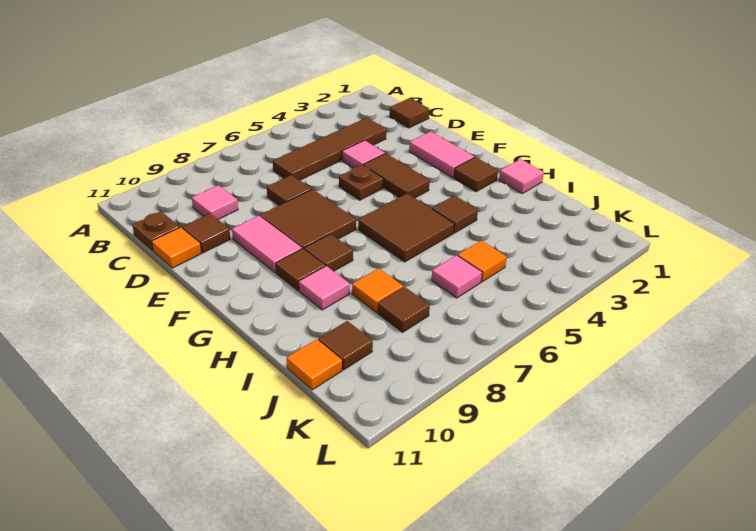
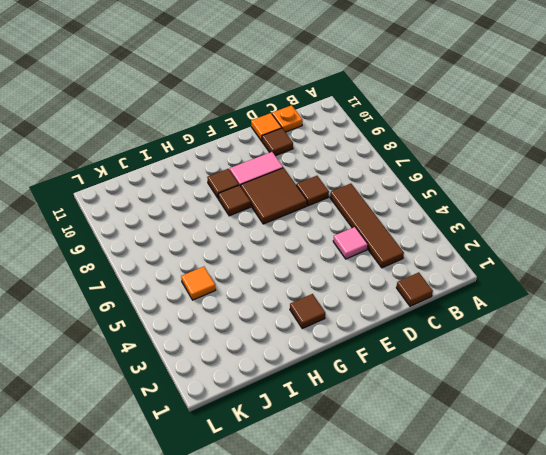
orange plate C11 level 1 -> brown plate C11 level 1
none -> pink tile C9 level 1
none -> pink tile E2:F2 level 1
none -> brown tile E4:F4 level 1

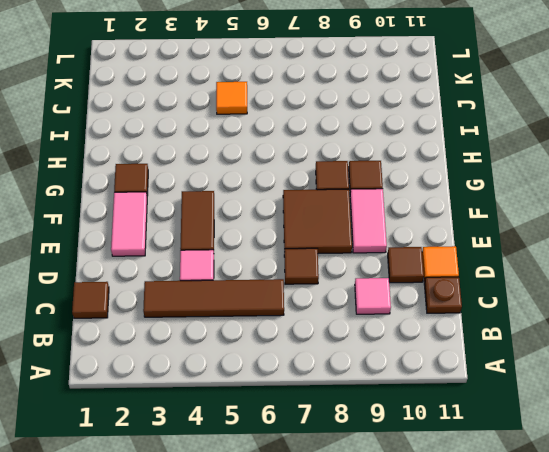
none -> brown plate E5 level 1
none -> brown tile G5:H6 level 1
none -> pink tile H1 level 1

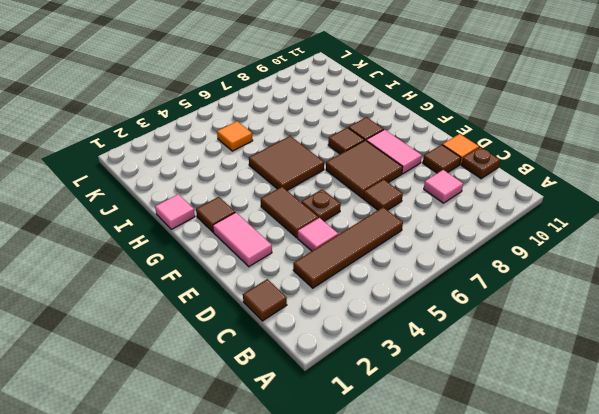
none -> brown tile H4 level 1
none -> pink tile H9 level 1
none -> orange tile I8 level 1

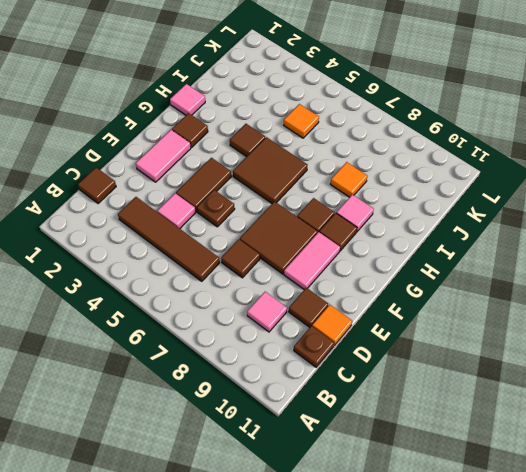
none -> pink tile J6 level 1
none -> brown tile J8 level 1
none -> brown tile J10 level 1

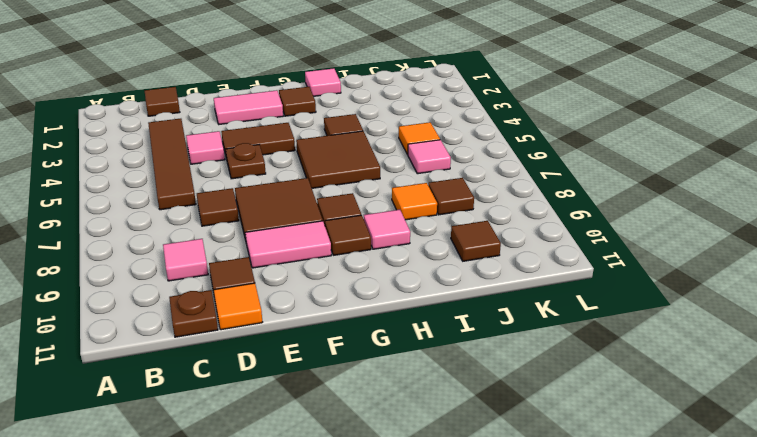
none -> orange tile J11 level 1

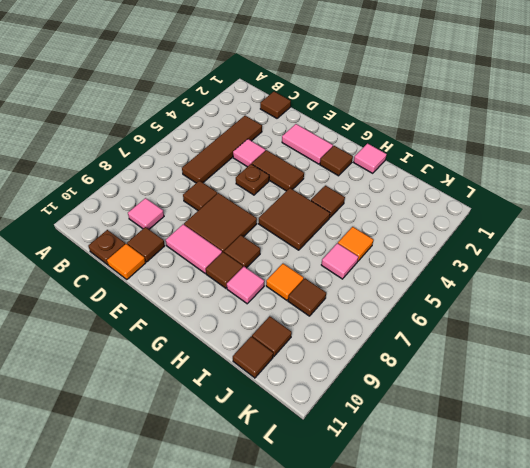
brown tile J11 level 1 -> orange tile J11 level 1

